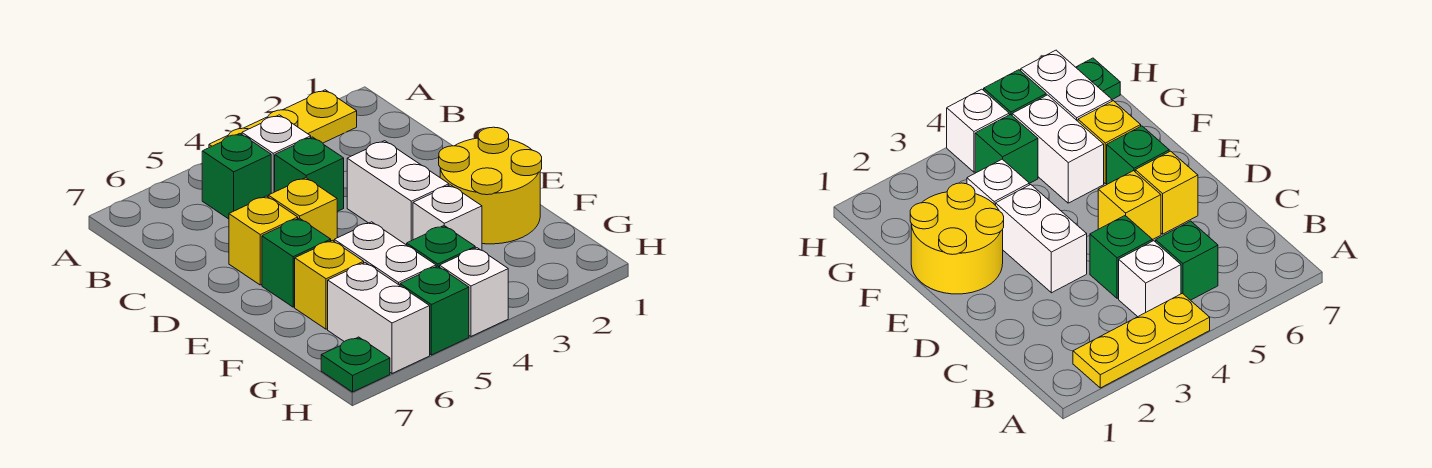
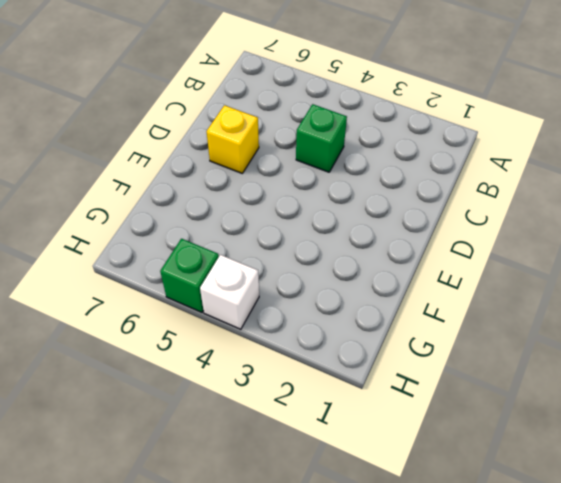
none -> yellow plate A2:A4 level 1
none -> white brick B4 level 1
none -> green brick B5 level 1

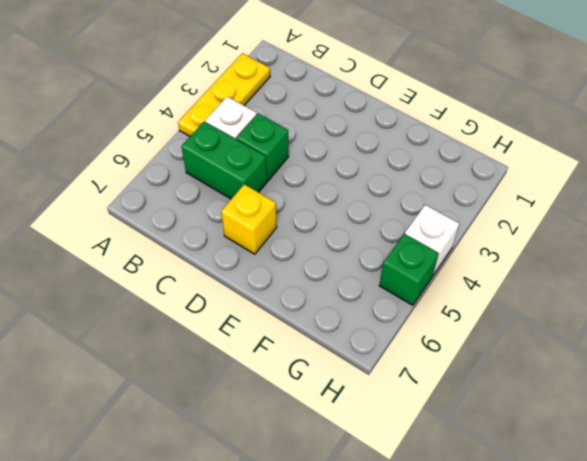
green brick B5:C5 level 1 -> green brick B5 level 1
none -> white brick D3:E3 level 1
none -> yellow brick D5 level 1
none -> yellow round brick E1:F2 level 1

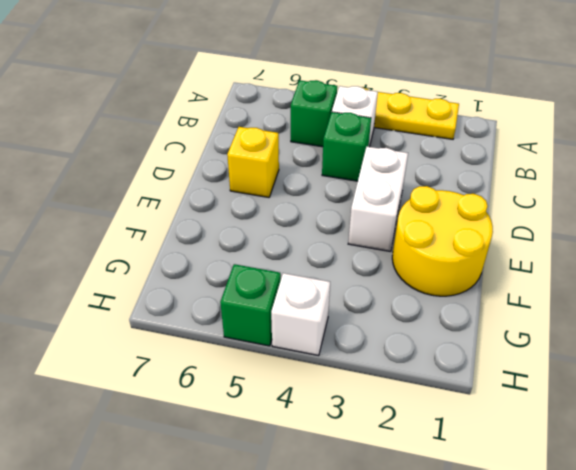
none -> yellow brick D5 level 1
none -> green brick E6 level 1
none -> white brick F3 level 1

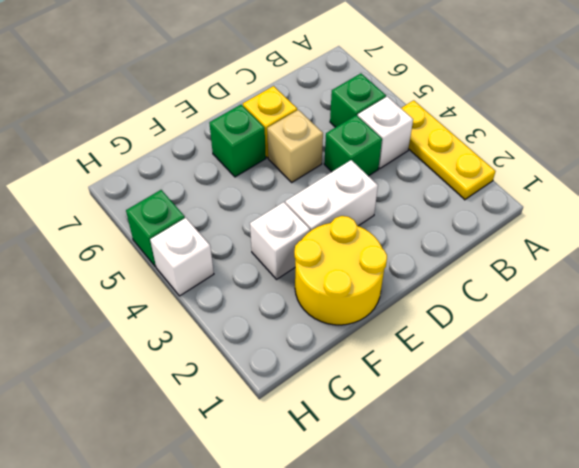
tan brick D5 level 1 -> yellow brick D5 level 1
none -> white brick F5:G5 level 1
none -> yellow brick F6 level 1
none -> green brick G4 level 1

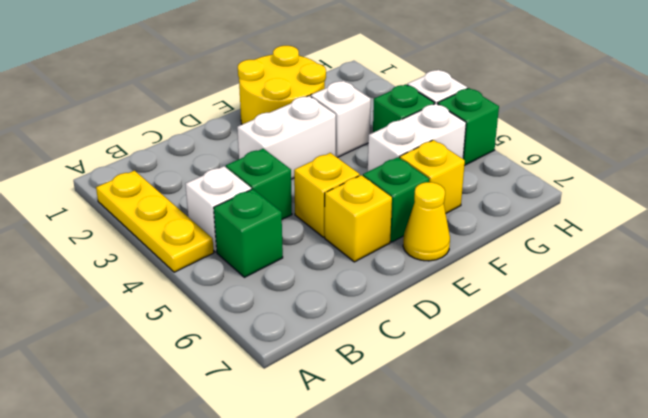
yellow cone E7 level 1 -> none
none -> white brick G6:H6 level 1
none -> green plate H7 level 1

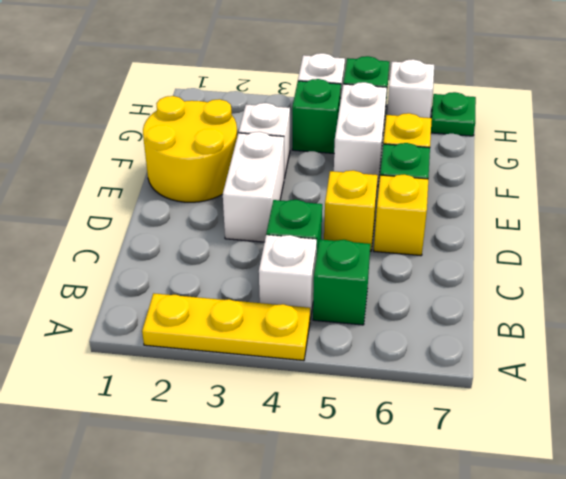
white brick H6 level 1 -> white brick G6:H6 level 1

